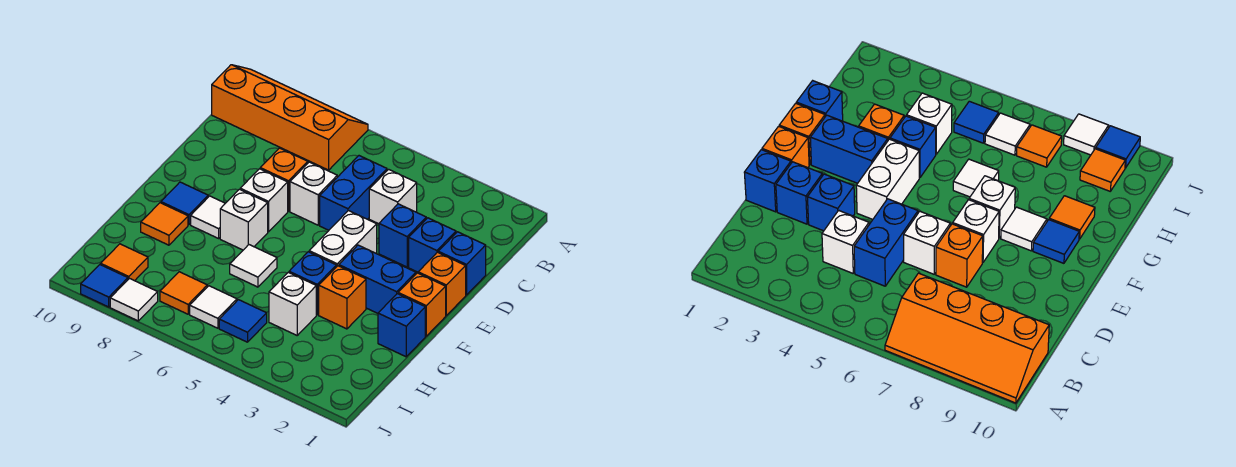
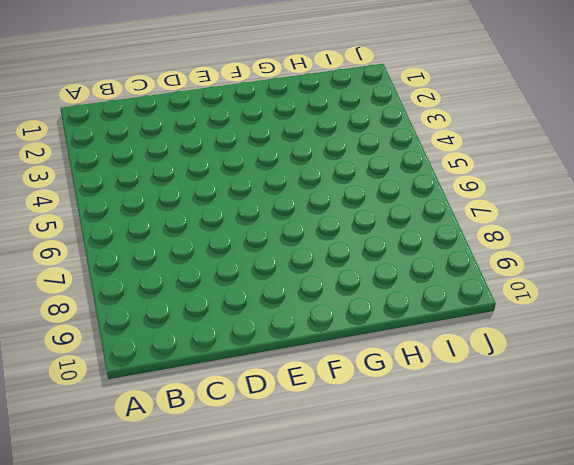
none -> orange slope A7:B10 level 1 top B
none -> white brick C4 level 1
none -> blue brick C5:D5 level 1

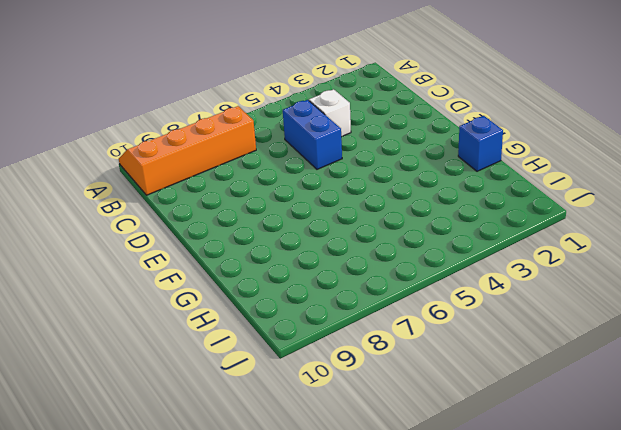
none -> blue brick D1 level 1
none -> blue brick D2 level 1
none -> blue brick D3 level 1

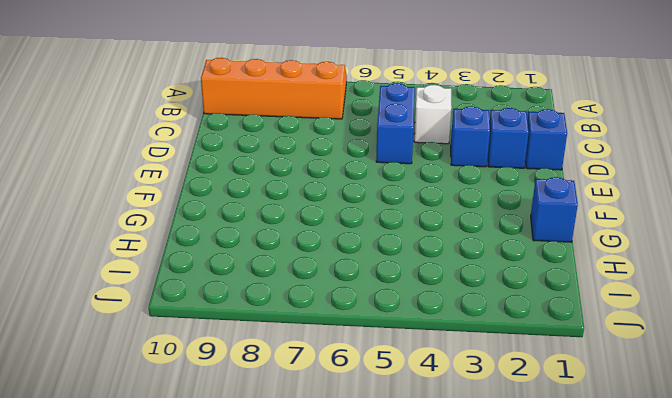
none -> white brick D6 level 1
none -> orange brick D7 level 1
none -> orange brick E1 level 1

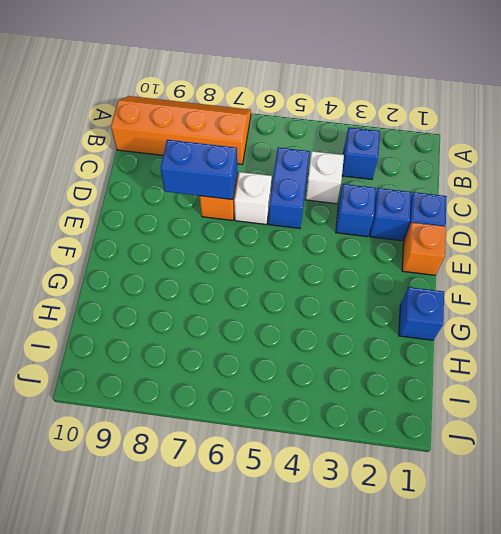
blue brick B3 level 1 -> blue brick G4 level 1
blue brick D7:D8 level 2 -> blue brick F2:F3 level 1
none -> white brick E4:F4 level 1
none -> white brick E7 level 1
none -> orange brick F1 level 1

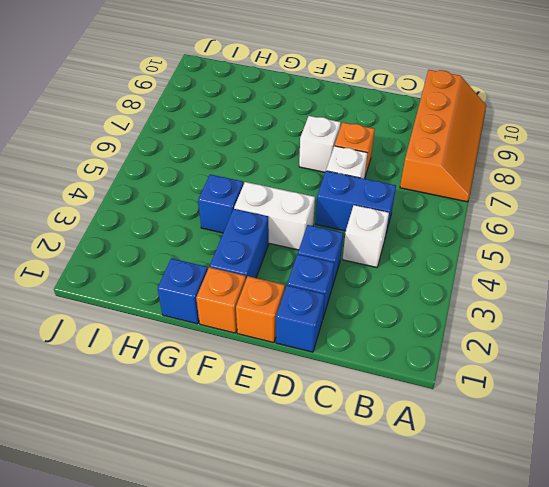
none -> white brick F7 level 1
none -> white tile F8 level 1
none -> blue tile F9 level 1

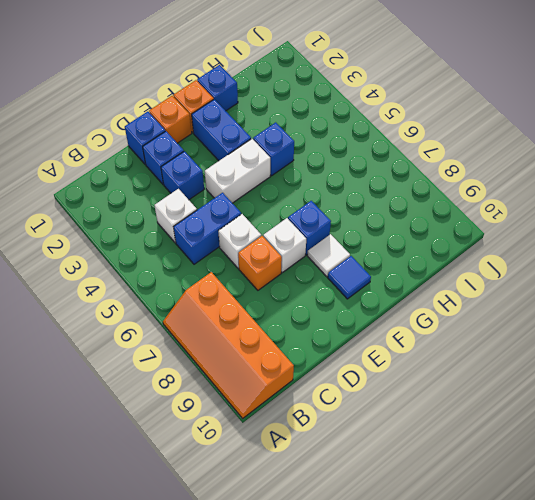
blue brick F7 level 1 -> white brick F7 level 1
none -> orange brick G3 level 1
none -> white tile G6 level 1
none -> orange tile G9 level 1

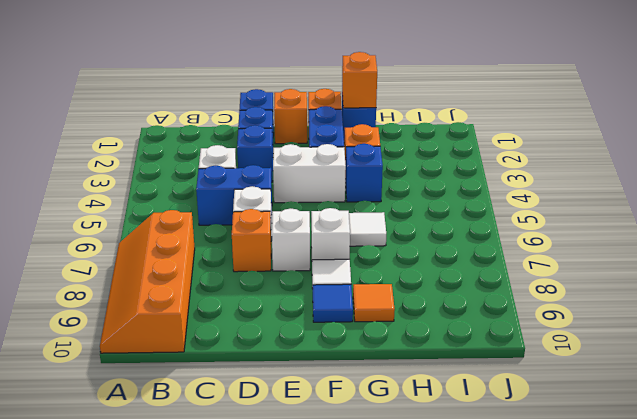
orange brick G1 level 2 -> none
none -> white brick H4 level 1
none -> blue tile I5 level 1
none -> white tile I6 level 1

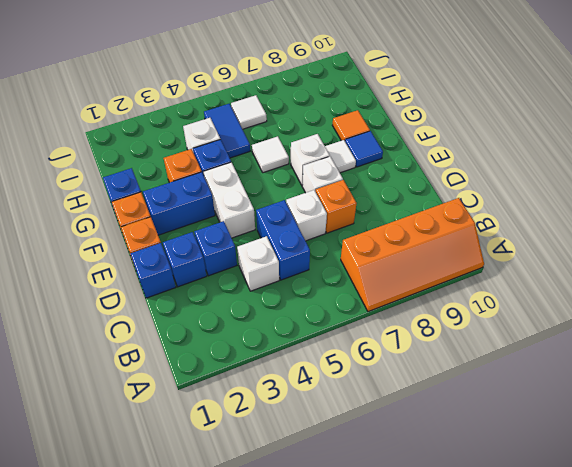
blue tile H5:I5 level 1 -> blue tile I5 level 1
none -> orange tile I7 level 1
none -> orange tile I9 level 1
none -> white tile J8 level 1

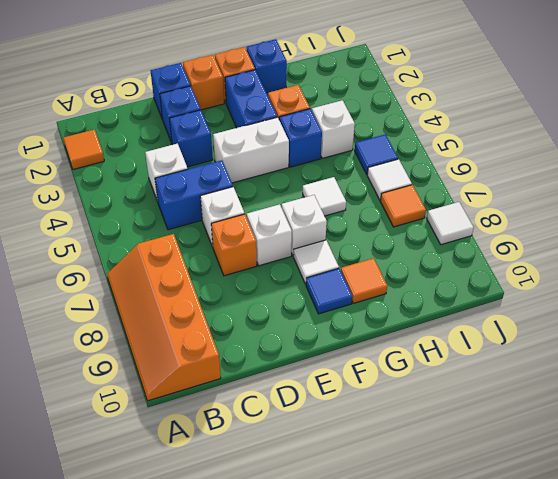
orange tile A2 level 1 -> orange tile I9 level 1
none -> blue tile J9 level 1

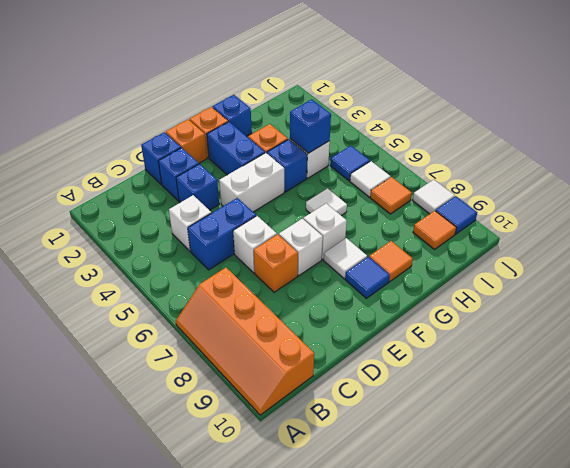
blue brick H4 level 2 -> none

